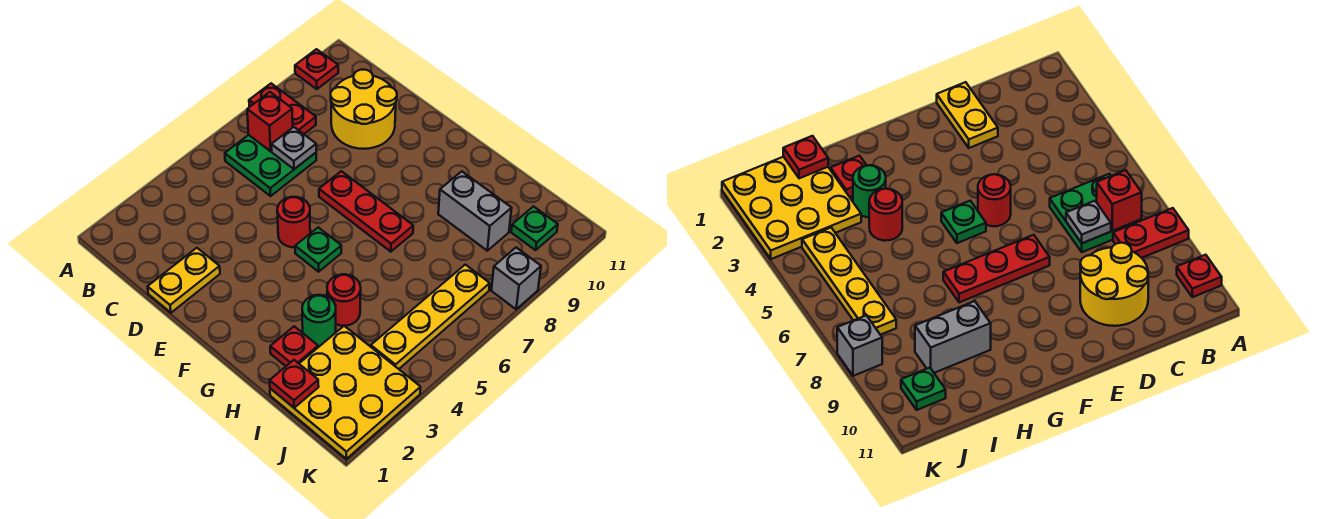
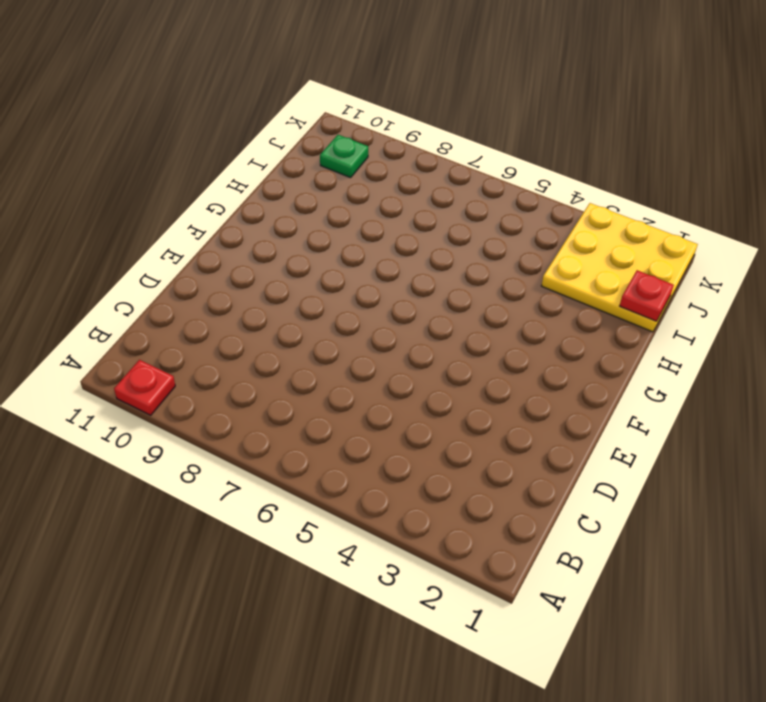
none -> red plate A8:B8 level 1
none -> green plate B6:C7 level 1
none -> yellow round brick C9:D10 level 1

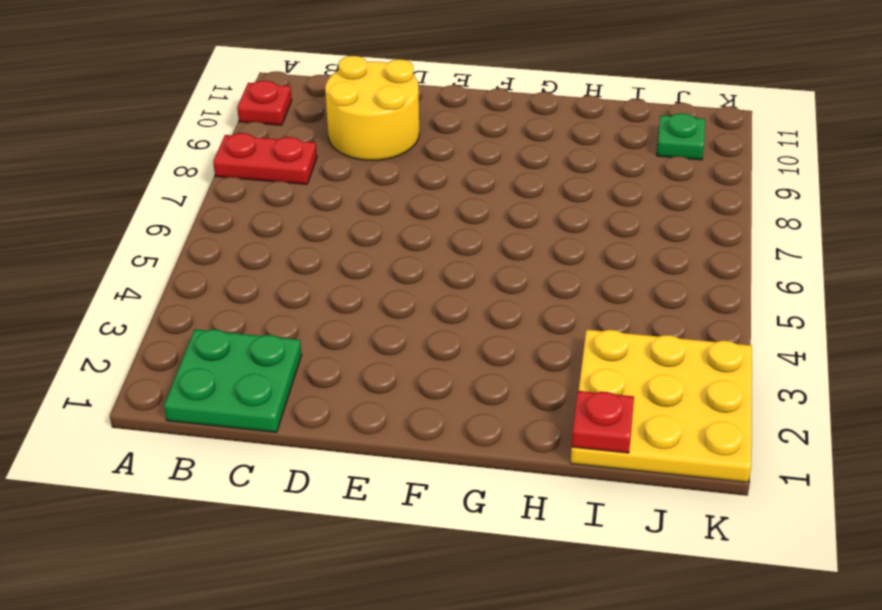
green plate B1:C2 level 1 -> green plate B6:C7 level 1
none -> yellow plate D1:D2 level 1
none -> red round brick E5 level 1
none -> red plate E7:G7 level 1

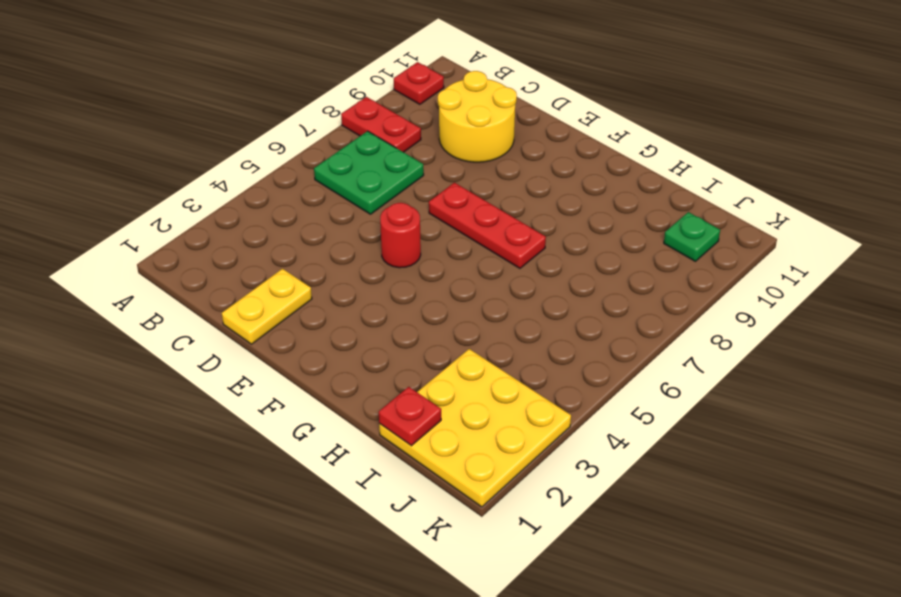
none -> green plate F5 level 1
none -> red plate H2 level 1
none -> green round brick H3 level 1

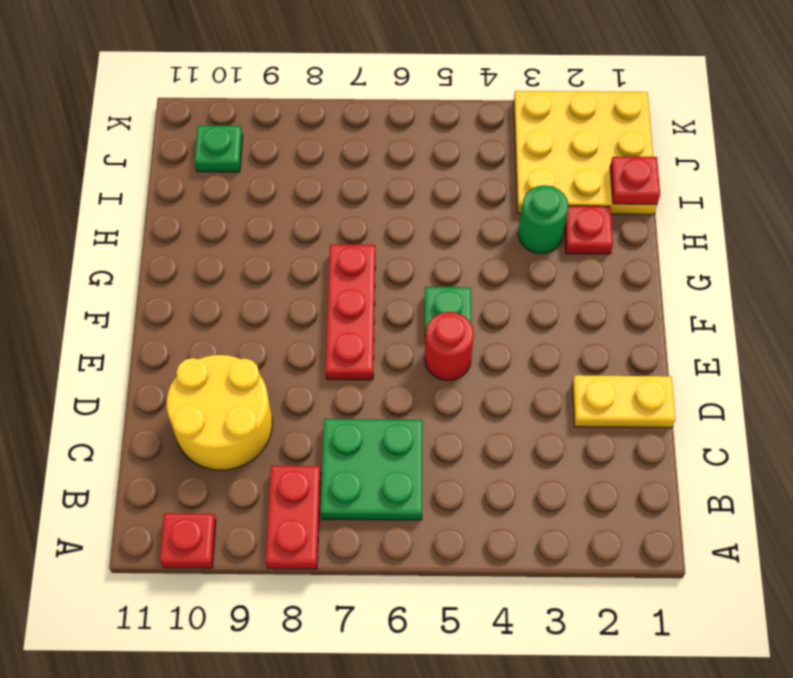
none -> red round brick H4 level 1
none -> grey brick H9:I9 level 1
none -> yellow plate J4:J7 level 1

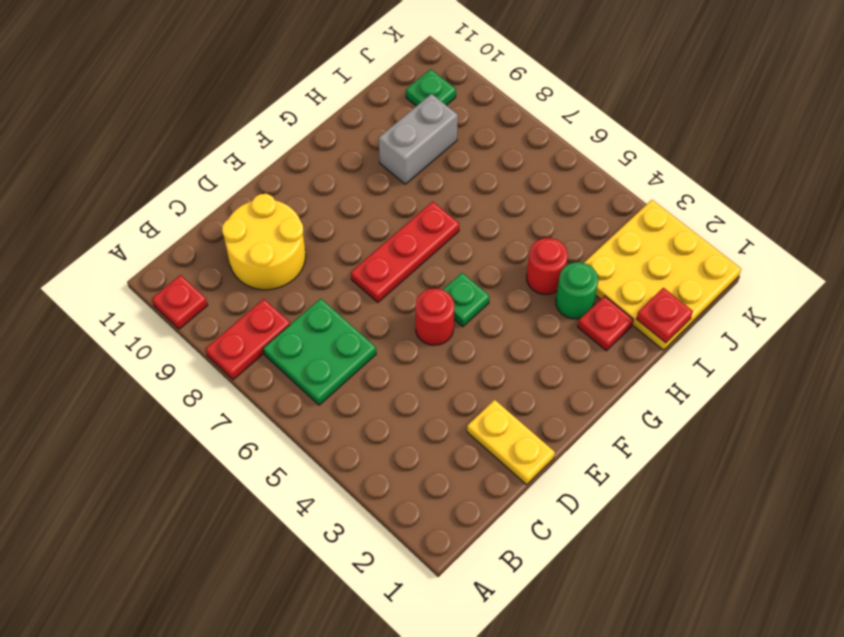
none -> yellow plate J4:J7 level 1
none -> grey brick K8 level 1
none -> red brick B7 level 2

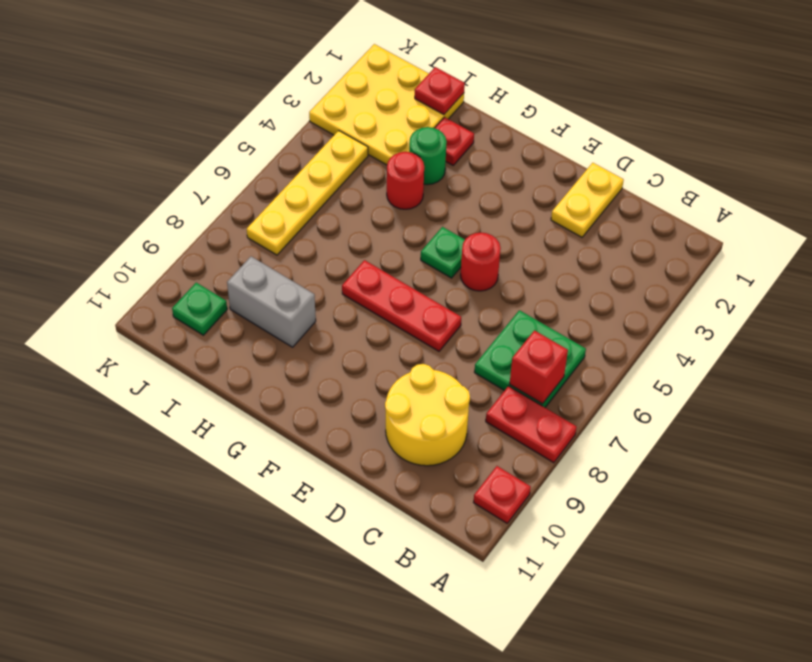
none -> grey brick K8 level 1
none -> grey plate C7 level 2

